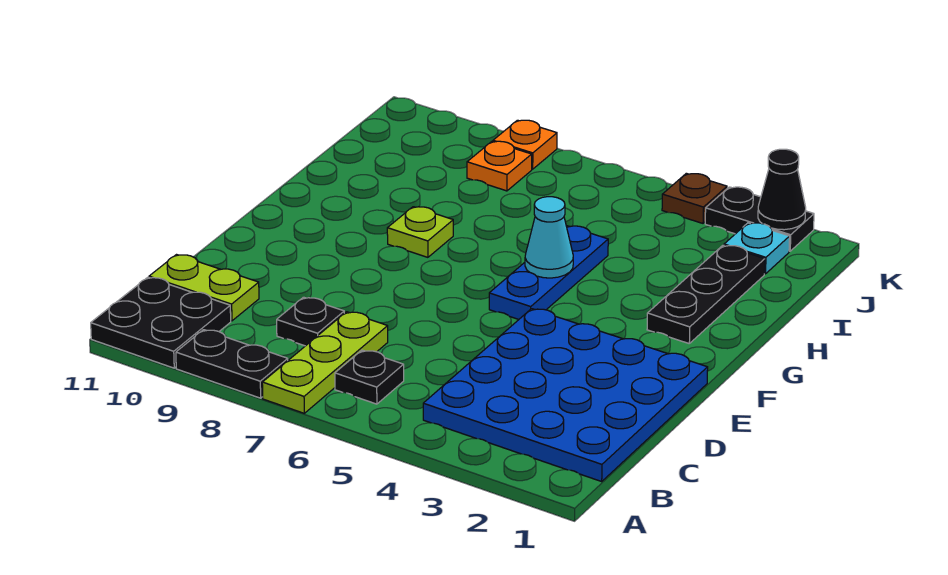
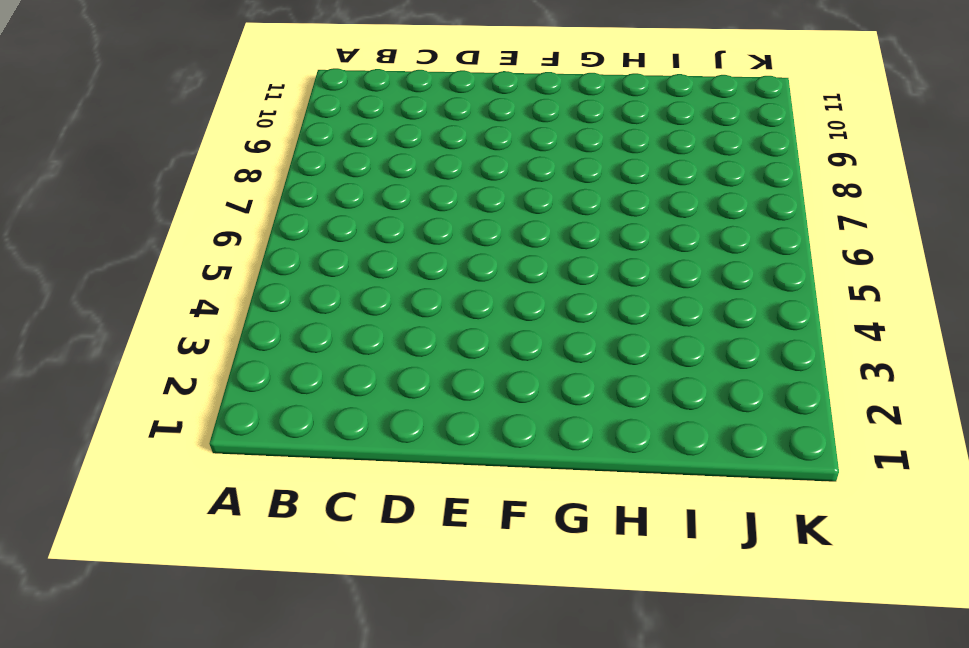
none -> lime plate A7:C7 level 1
none -> black plate A8:A9 level 1
none -> black plate A10:B11 level 1

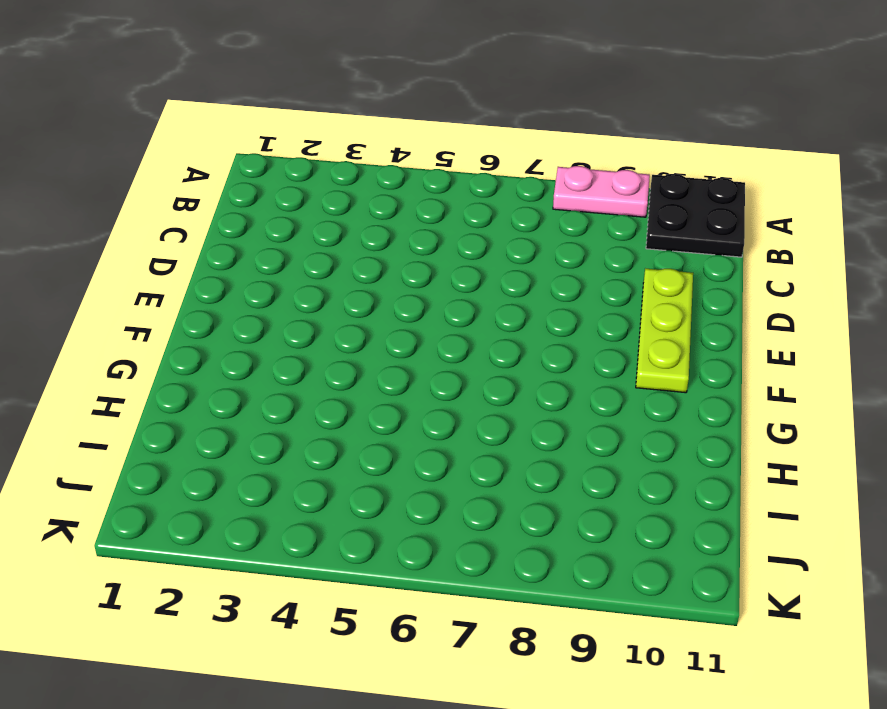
pink plate A8:A9 level 1 -> black plate A8:A9 level 1
lime plate D10:F10 level 1 -> lime plate A7:C7 level 1
none -> blue plate B1:E4 level 1
none -> black plate B6 level 1
none -> black plate C8 level 1

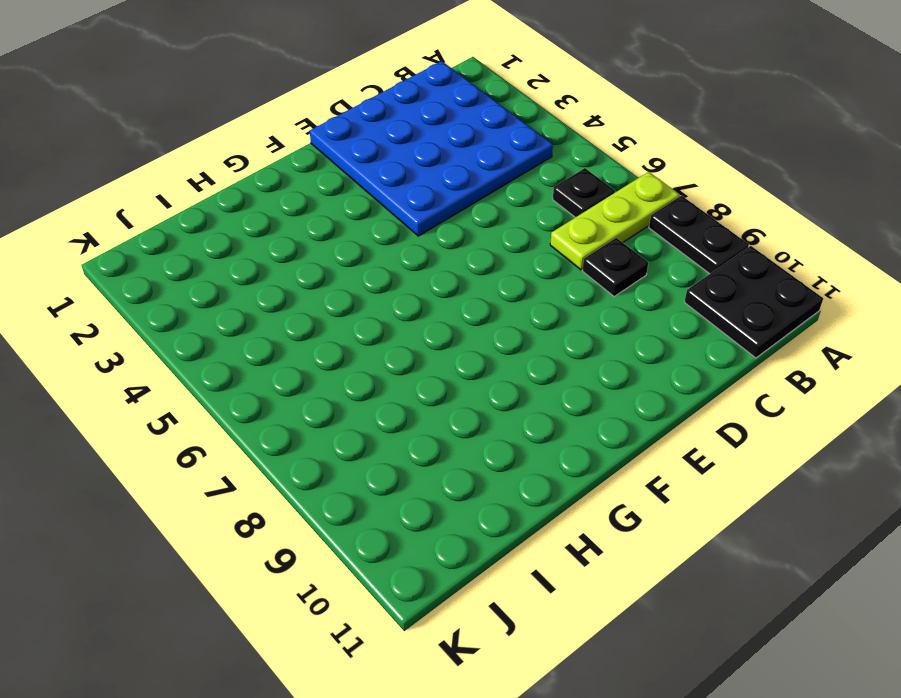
none -> lime plate C10:C11 level 1
none -> blue plate F5:H5 level 1
none -> black plate G2:I2 level 1

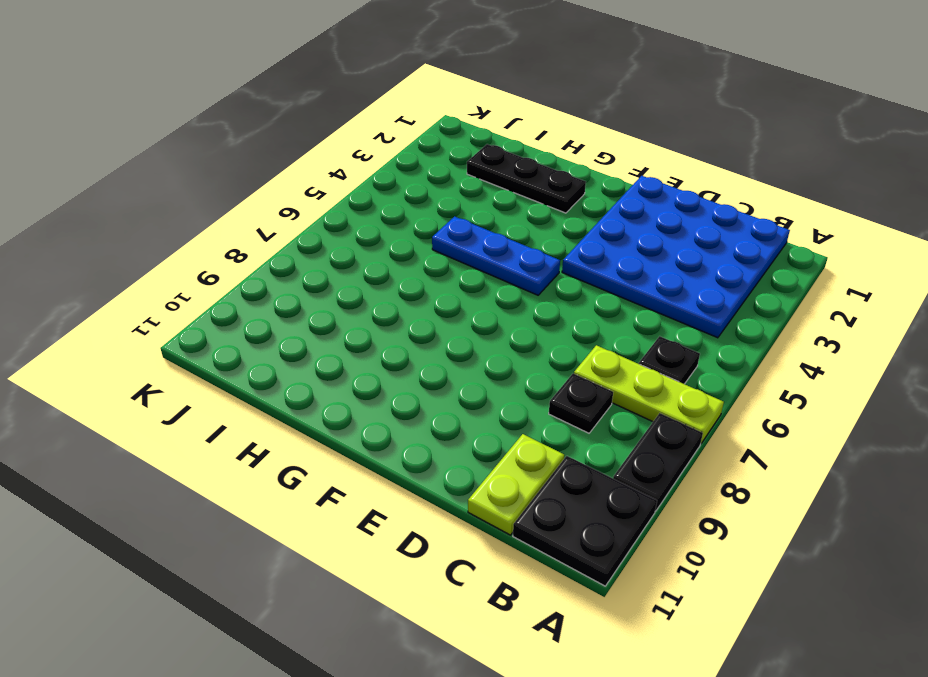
none -> lime plate G8 level 1
none -> cyan plate J2 level 1
none -> orange plate J8 level 1

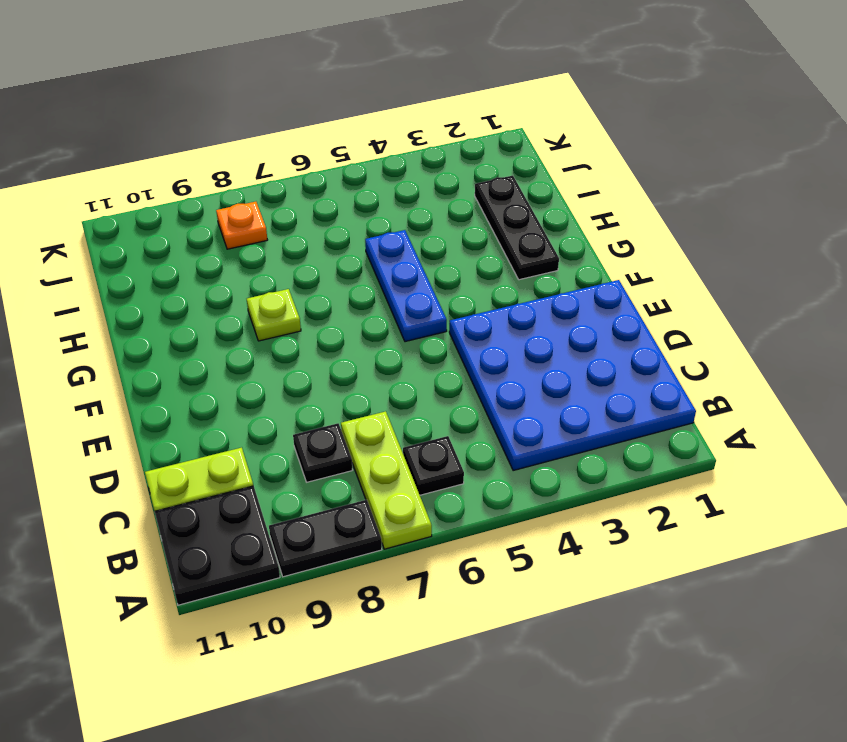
none -> cyan plate J2 level 1
none -> black plate K2:K3 level 1
none -> brown plate K4 level 1

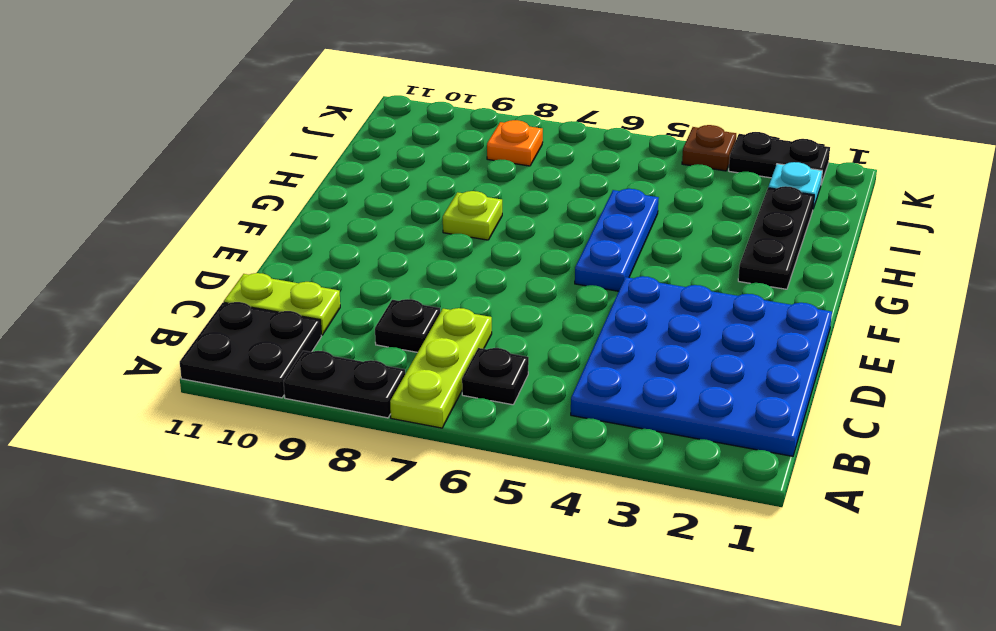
none -> orange plate K8 level 1
none -> cyan cone G5 level 2
none -> black cone K2 level 2

